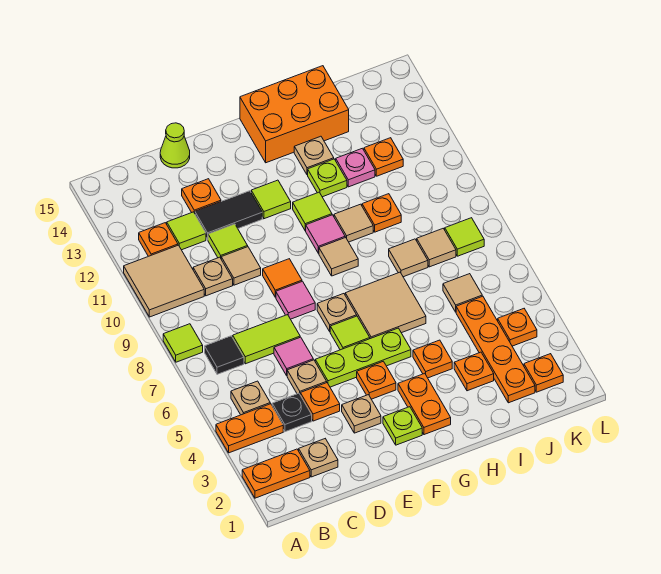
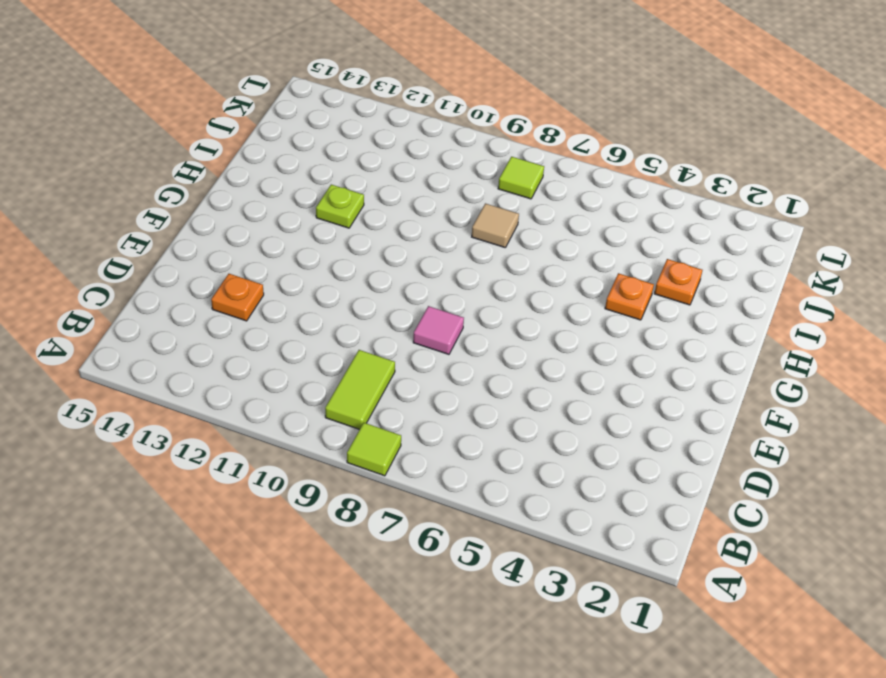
lime tile B9:C9 level 1 -> lime tile C7:D7 level 1
none -> orange plate A2:B2 level 1
none -> orange plate A4:B4 level 1
none -> tan tile A10:B11 level 1
none -> tan plate B5 level 1

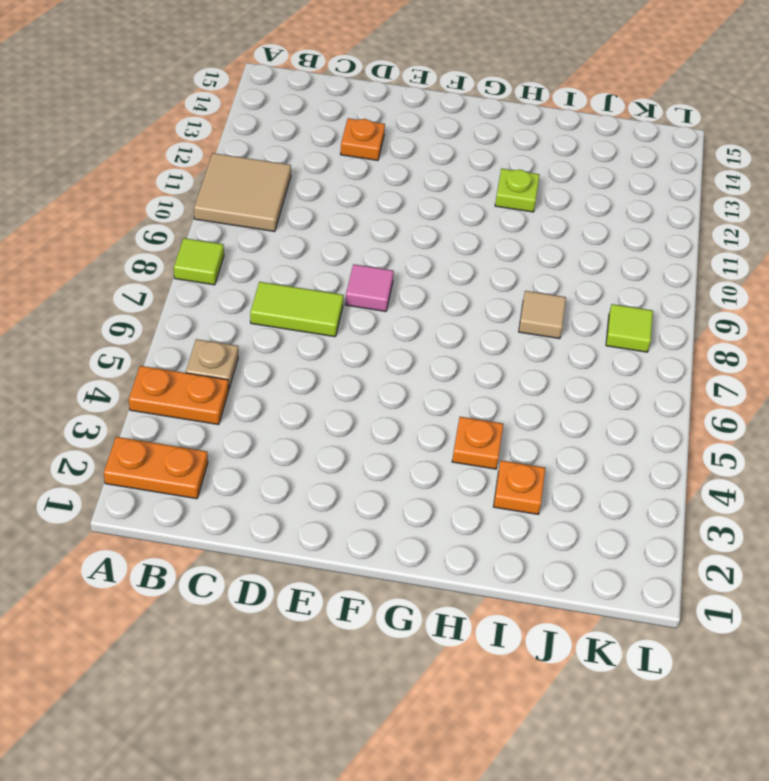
none -> black tile B7 level 1
none -> orange plate B12 level 1
none -> tan plate C2 level 1
none -> black plate C4 level 1

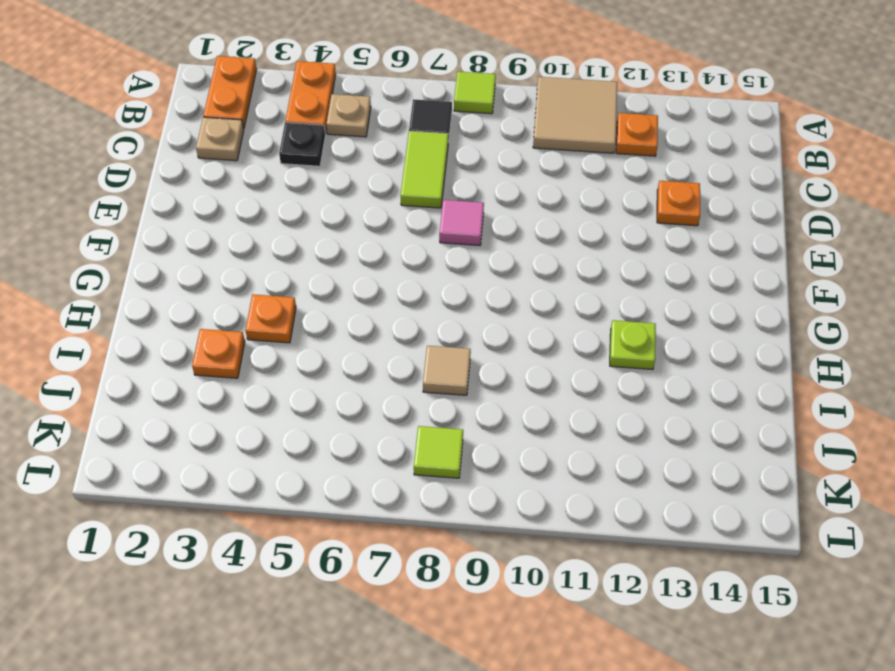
none -> tan plate C10 level 1
none -> lime tile C12 level 1
none -> orange plate D4 level 1
none -> tan plate D5 level 1

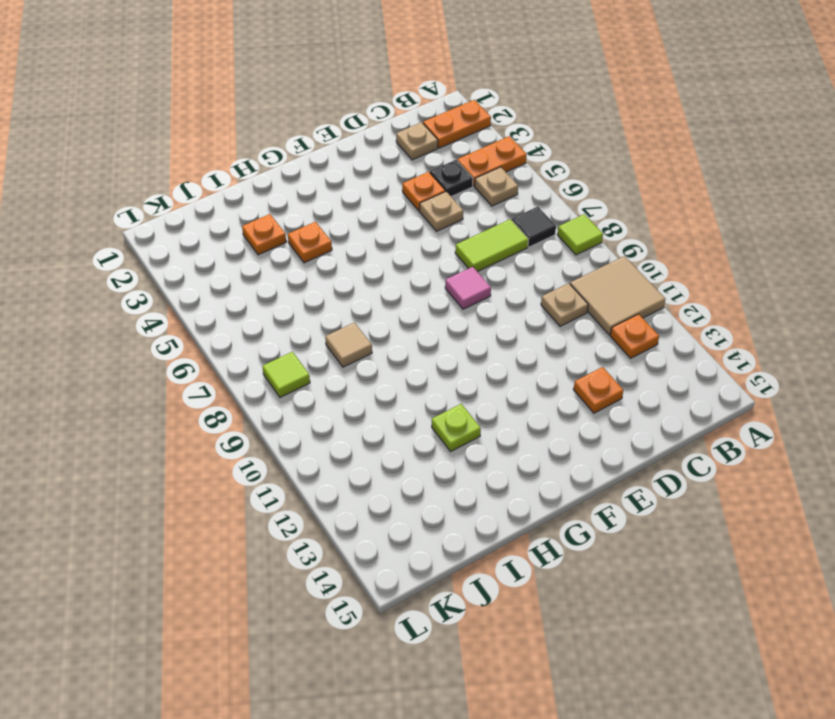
none -> lime tile C12 level 1
none -> pink tile D6 level 1
none -> tan tile D10 level 1
none -> lime tile D11 level 1

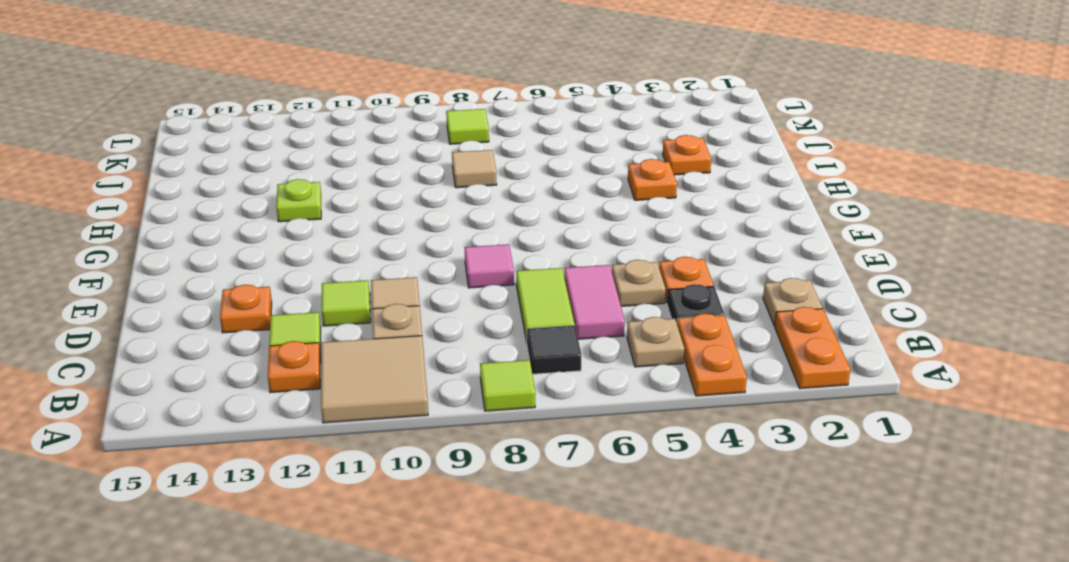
pink tile C6:D6 level 1 -> pink tile D6 level 1
none -> black tile D12:E12 level 1
none -> lime cone D15 level 1
none -> tan plate E3 level 1
none -> lime plate E5:G5 level 1

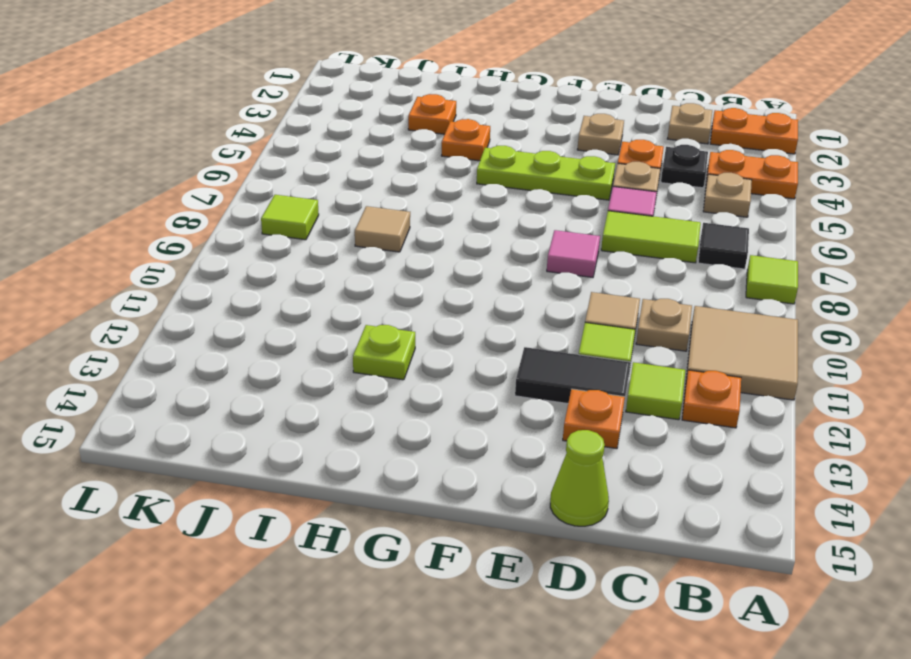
none -> orange tile E9 level 1
none -> lime plate F2 level 1
none -> orange plate F4 level 1
none -> lime tile F6 level 1

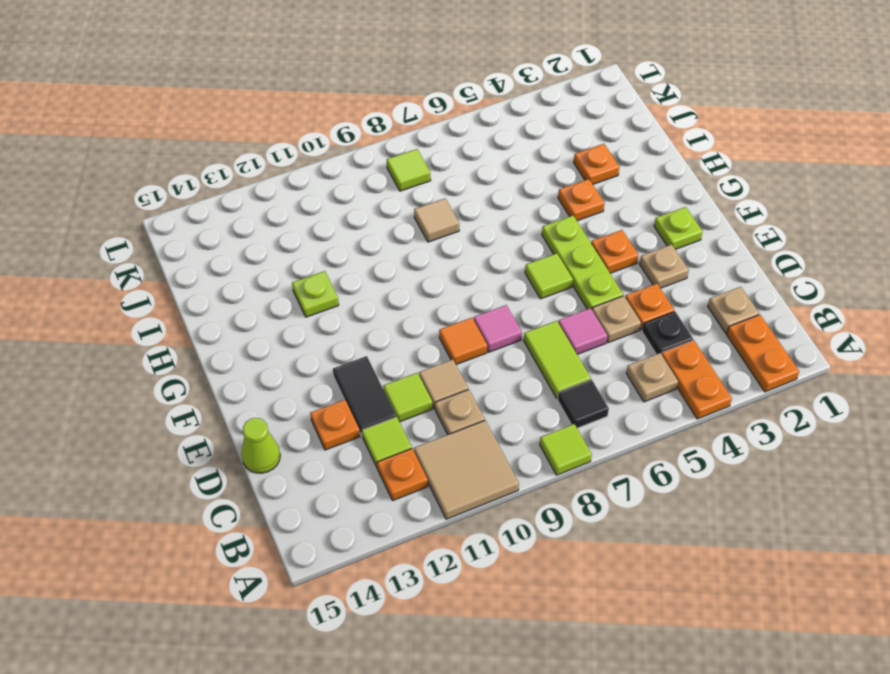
none -> tan plate F7 level 1
none -> lime tile F12 level 1
none -> orange plate G2:G3 level 1
none -> tan tile G6:H7 level 1

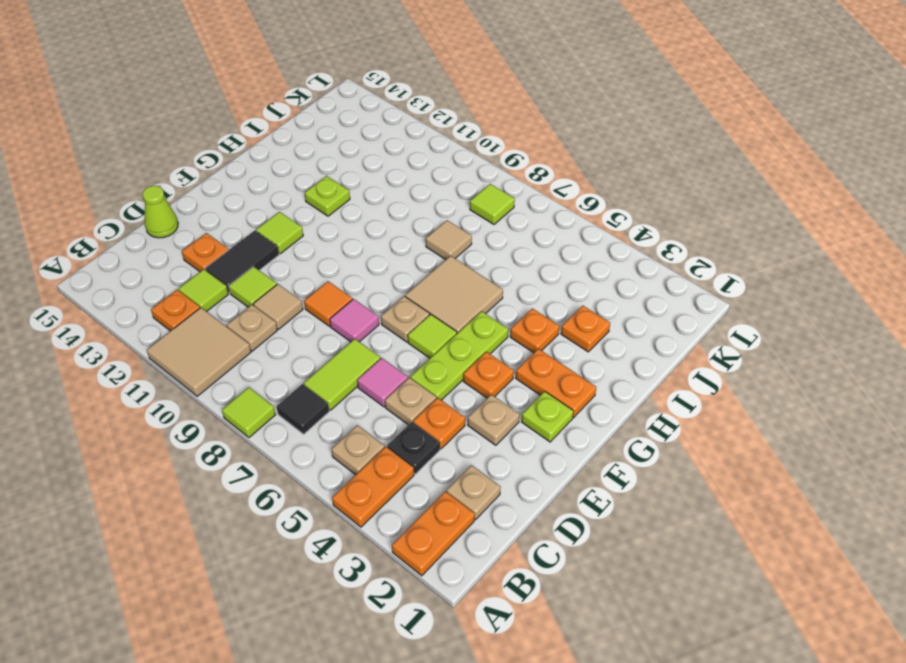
none -> tan tile G9 level 1
none -> pink tile G10 level 1
none -> lime tile G11 level 1
none -> orange brick G14:I15 level 1

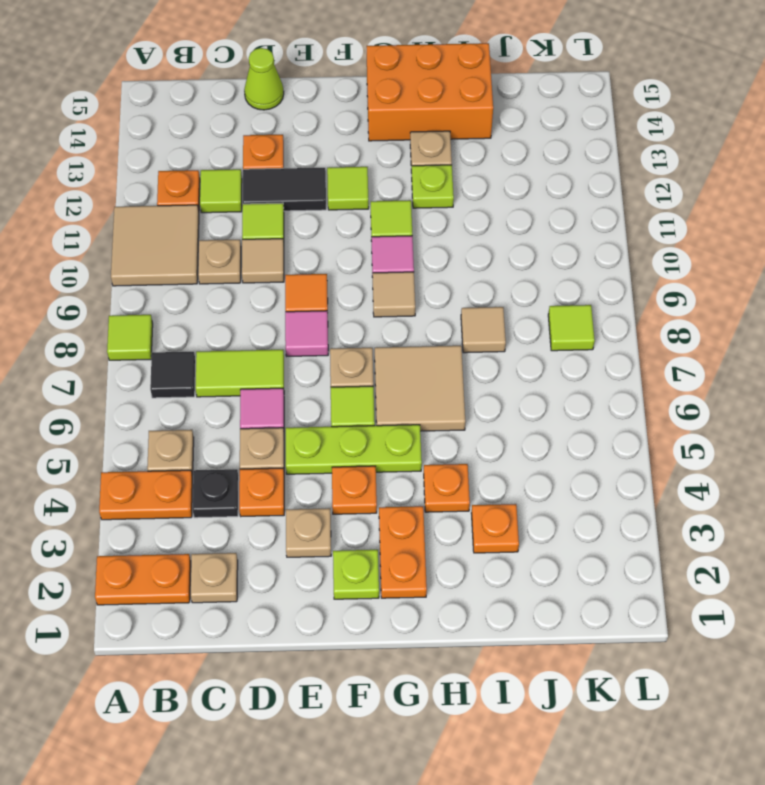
none -> tan tile H10 level 1
none -> orange plate I10 level 1
none -> pink plate I12 level 1
none -> orange plate J2:J5 level 1

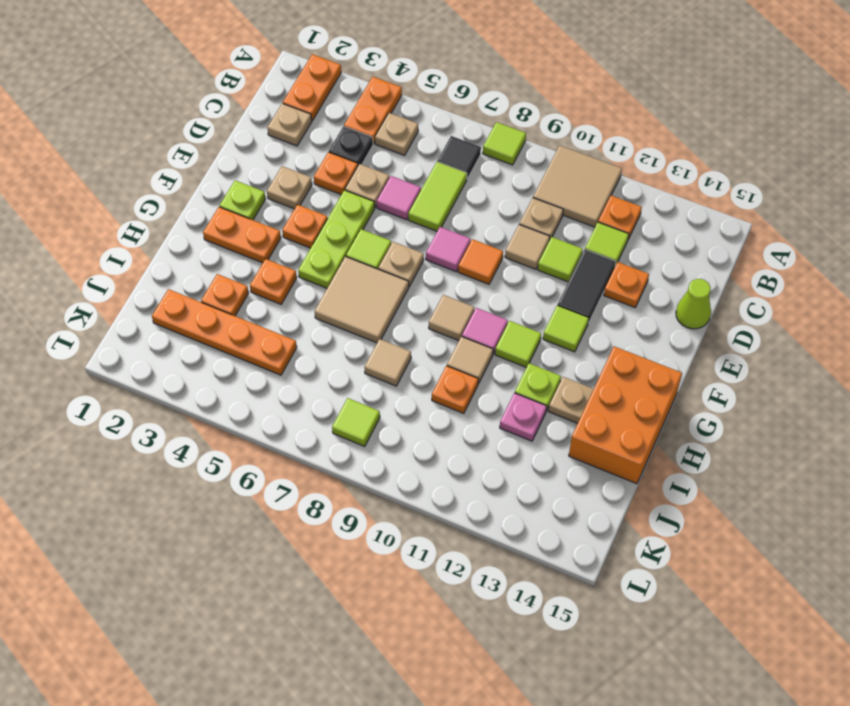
none -> tan tile J6 level 1
none -> tan tile J8 level 1
none -> orange plate J12 level 1
none -> orange plate K2 level 1

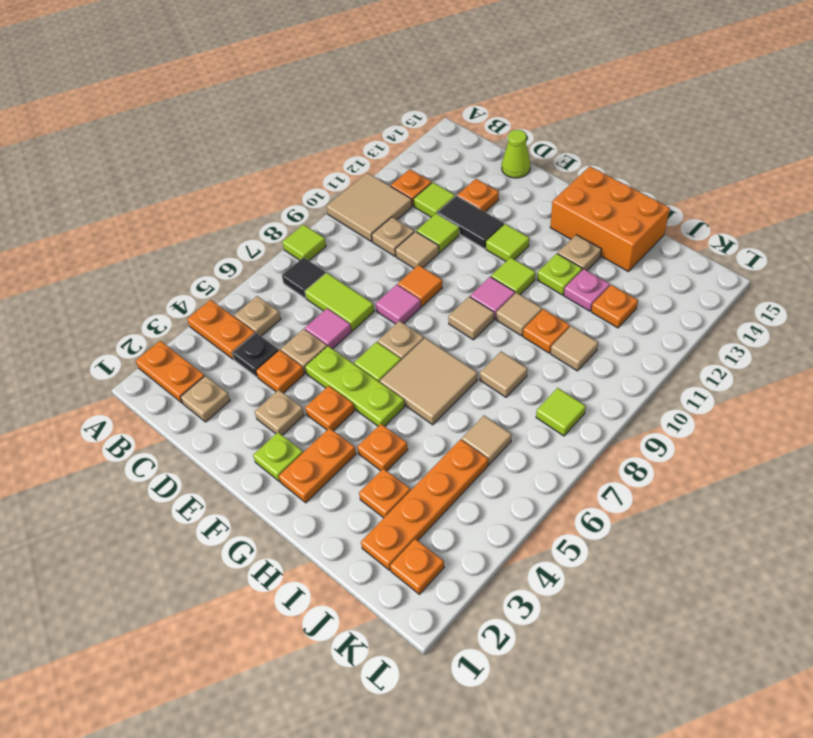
tan tile J10 level 1 -> tan tile J8 level 1
none -> orange plate K4 level 1

